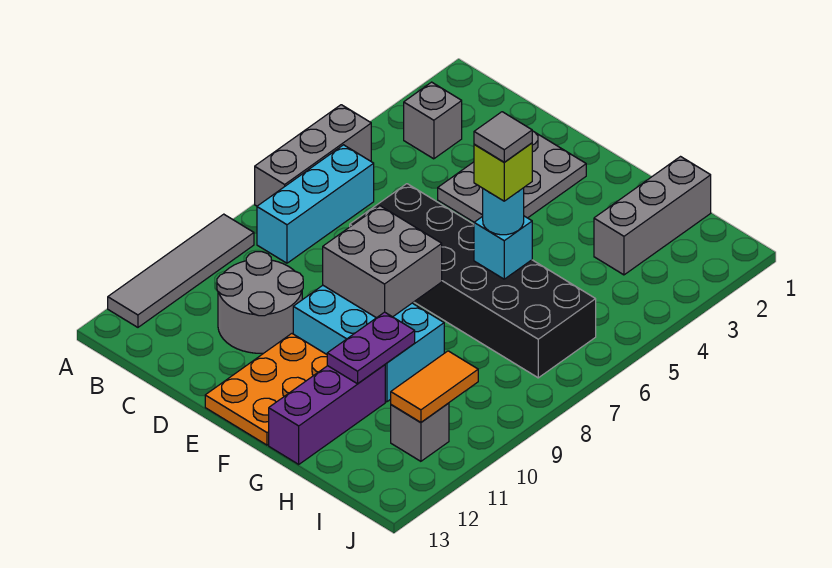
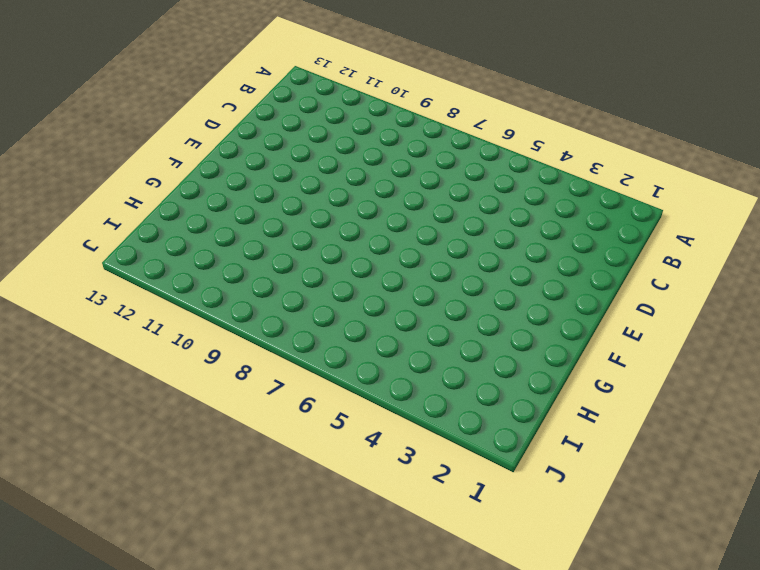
none -> grey brick A5:A7 level 1
none -> grey tile A9:A12 level 1
none -> grey brick B3 level 1

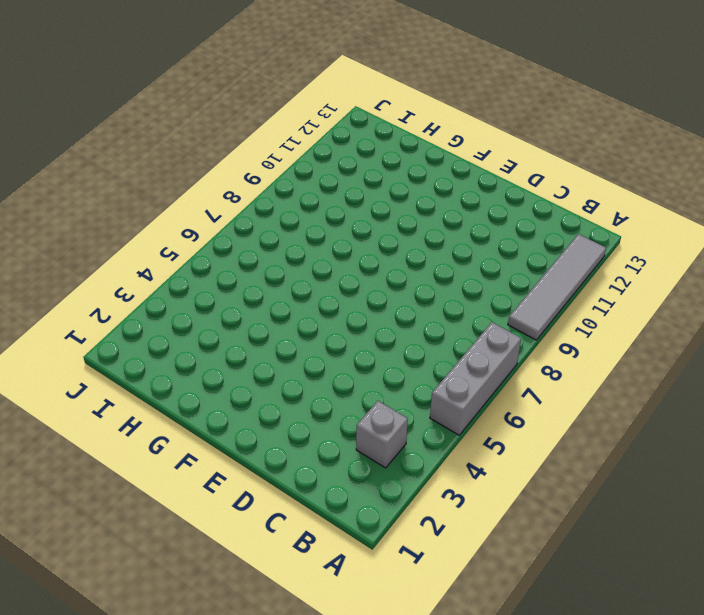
none -> cyan brick B6:B8 level 1
none -> grey round brick C10:D11 level 1
none -> grey plate D2:E4 level 1

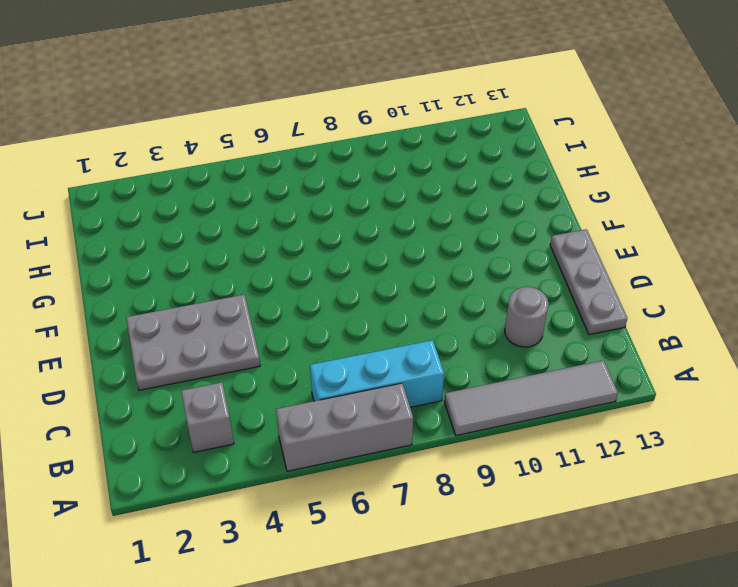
grey round brick C11 level 1 -> grey round brick C10:D11 level 1
grey plate C13:E13 level 1 -> orange plate E11:F13 level 1
none -> black brick D6:I7 level 1
none -> cyan brick E9:G10 level 1
none -> purple brick G11:G13 level 1

